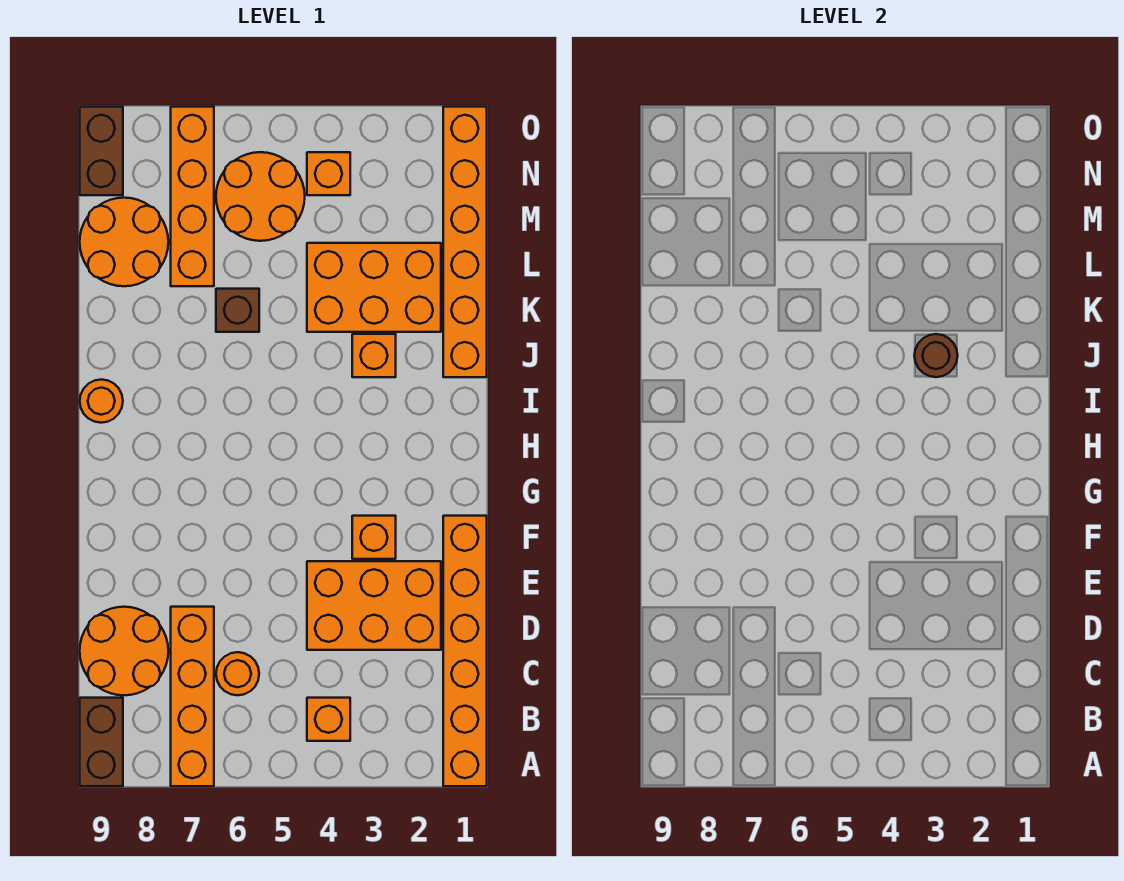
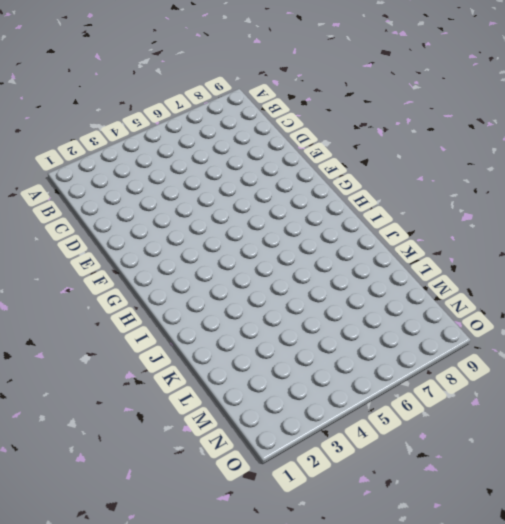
none -> orange brick A1:F1 level 1
none -> orange brick A7:D7 level 1
none -> brown brick A9:B9 level 1

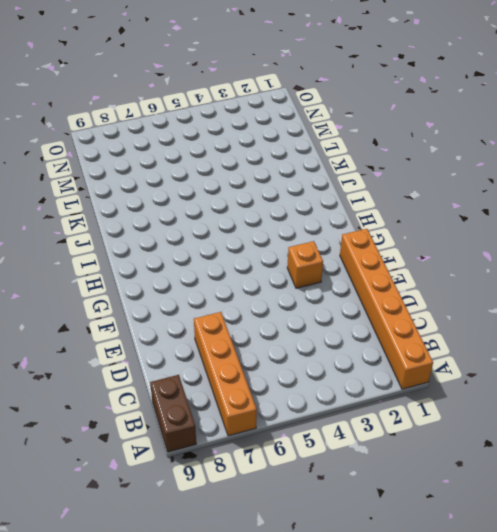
none -> orange brick B4 level 1
none -> orange round brick C6 level 1
none -> orange round brick C8:D9 level 1

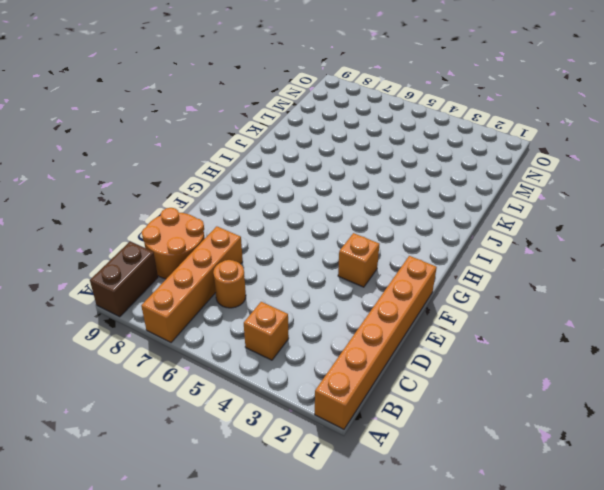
none -> orange brick D2:E4 level 1
none -> orange round brick I9 level 1
none -> orange brick J1:O1 level 1

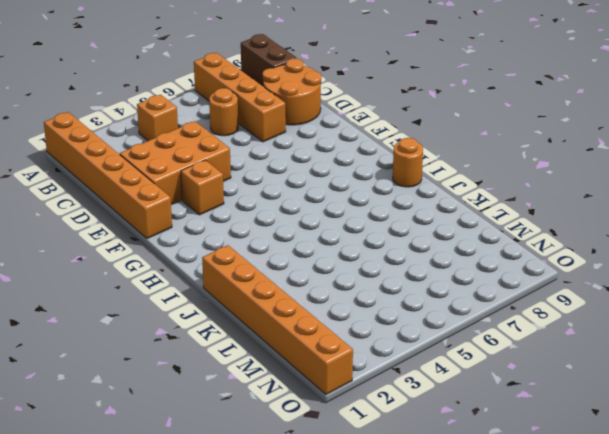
none -> orange brick J3 level 1
none -> orange brick K2:L4 level 1
none -> brown brick K6 level 1

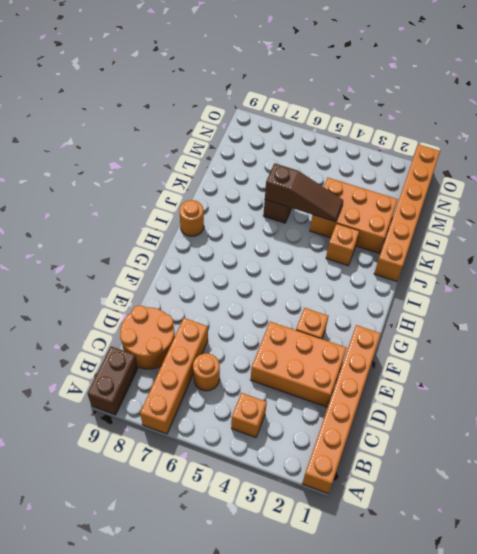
brown slope K4:K6 level 2 top 6 -> none
none -> orange brick L7:O7 level 1
none -> orange round brick L8:M9 level 1
none -> orange round brick M5:N6 level 1

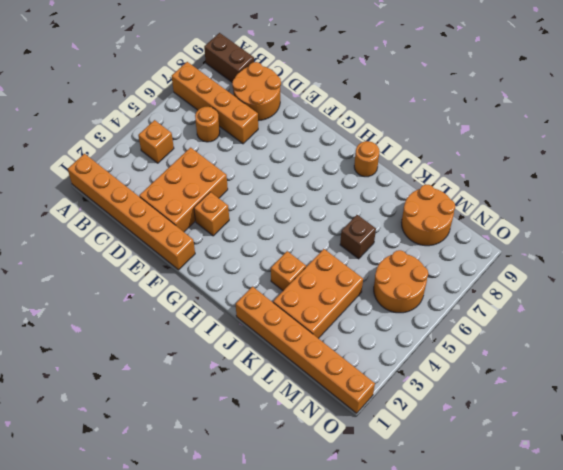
none -> orange brick L7:O7 level 1
none -> orange brick N4 level 1
none -> brown brick N9:O9 level 1

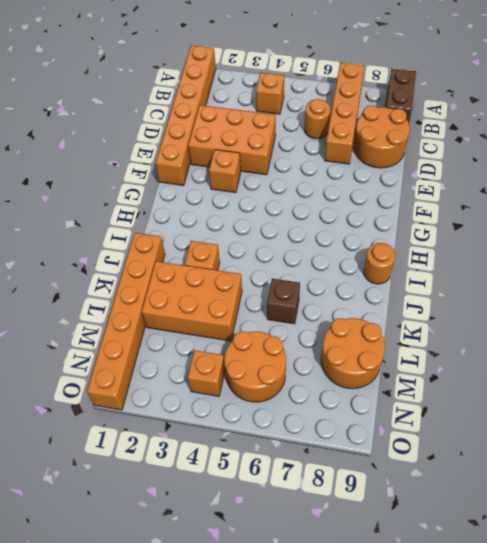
none -> orange brick L7:O7 level 1
none -> brown brick N9:O9 level 1
none -> brown round brick J3 level 2

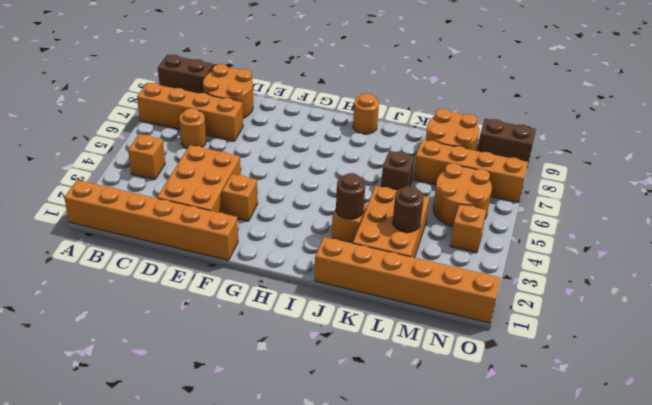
brown round brick L3 level 2 -> none

